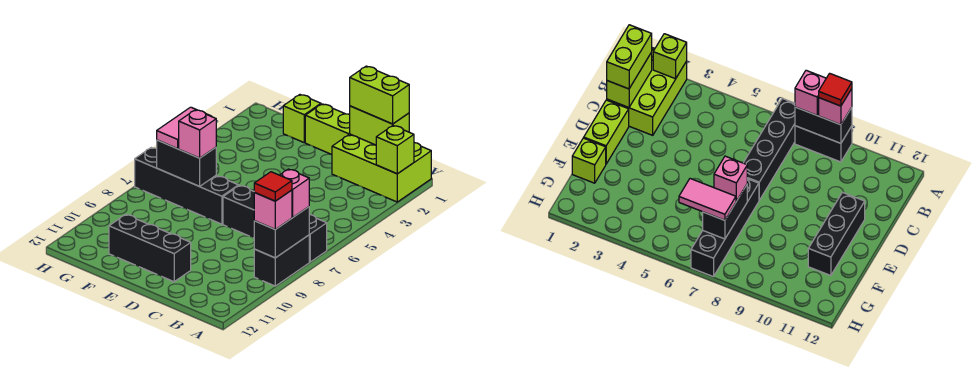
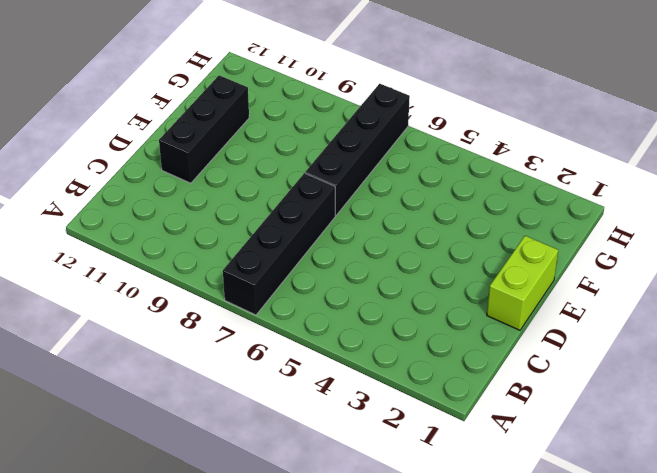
none -> lime brick A1:C2 level 1
none -> black brick A8:A9 level 1
none -> lime brick F1 level 1

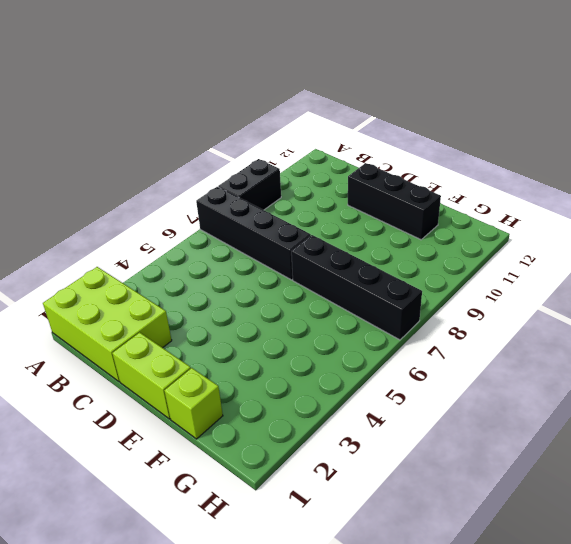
none -> lime brick A2 level 2
none -> black brick A8:A9 level 2
none -> lime brick B1:C1 level 2

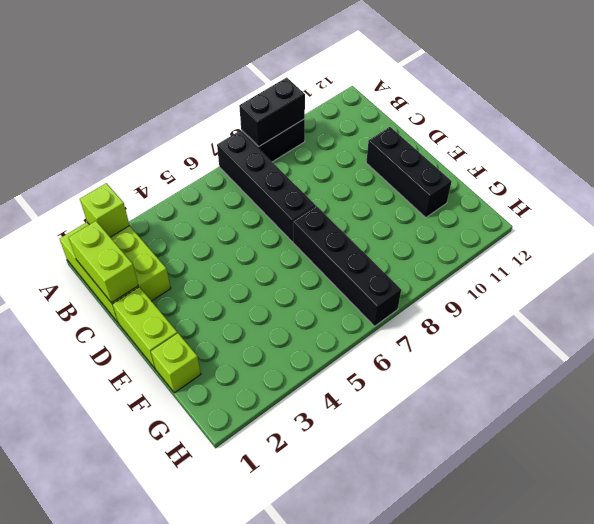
none -> black brick F7:G7 level 2
none -> pink brick A8 level 3
none -> pink brick A9 level 3

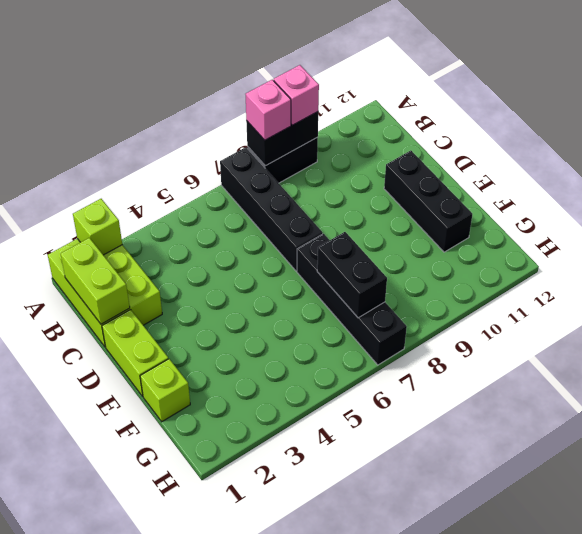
none -> lime brick B1:C1 level 3
none -> pink brick F7 level 3
none -> pink tile G6:G7 level 3

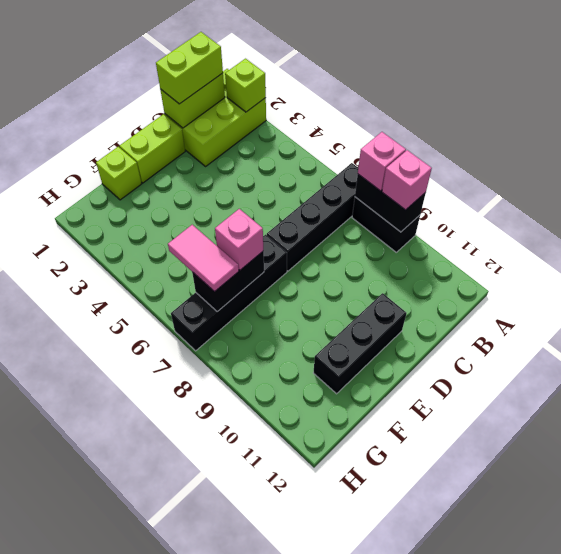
none -> red tile A9 level 4

